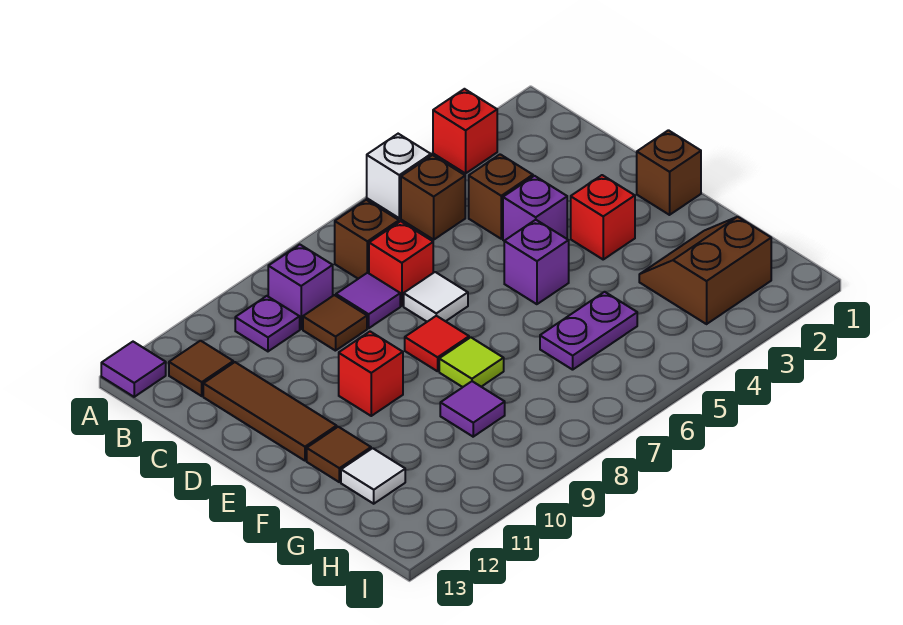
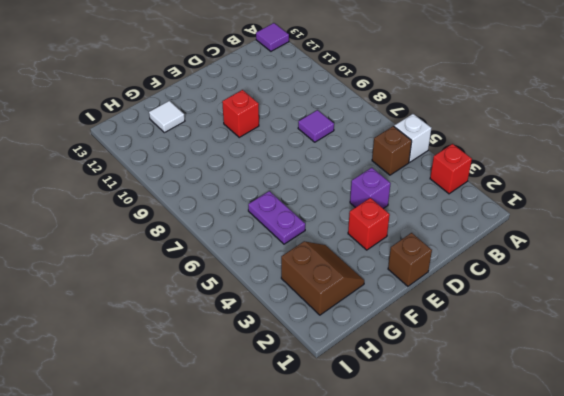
none -> brown brick B7 level 1
none -> purple brick B9 level 1
none -> purple plate B10 level 1

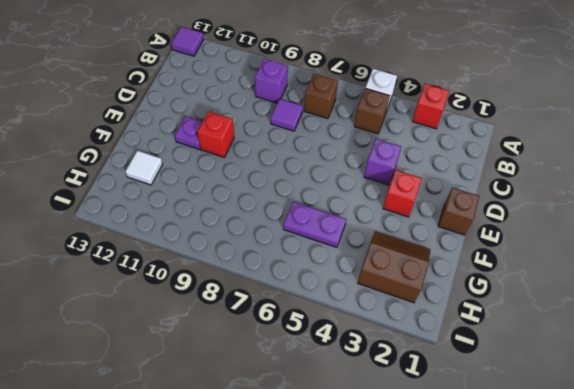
purple plate E11 level 1 -> purple plate B10 level 1
none -> brown tile B12 level 1
none -> brown brick C4 level 1
none -> red brick C7 level 1

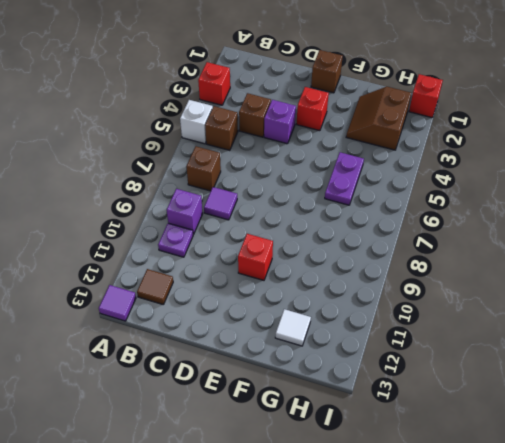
red brick I1 level 1 -> red brick C7 level 1
none -> brown tile C9 level 1
none -> brown tile C12:E12 level 1
none -> white tile D7 level 1

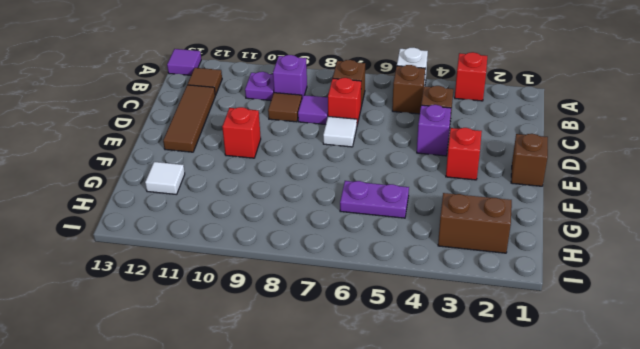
none -> purple brick E5 level 1
none -> red tile E8 level 1
none -> lime tile F8 level 1

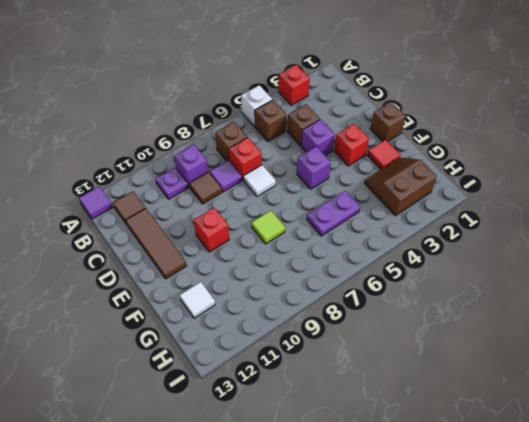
red tile F2 level 1 -> red tile E8 level 1
none -> brown tile F12 level 1
none -> purple tile G9 level 1

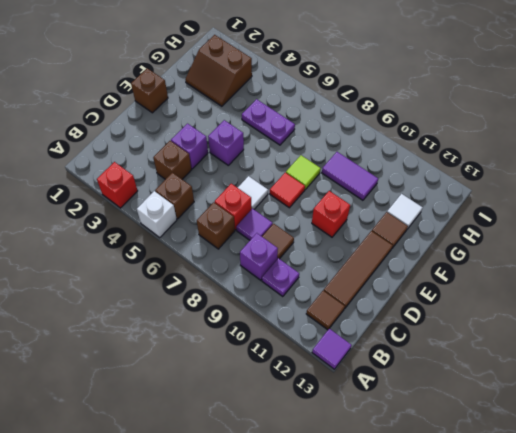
purple tile G9:G10 level 1 -> purple tile G9 level 1
none -> red brick E3 level 1

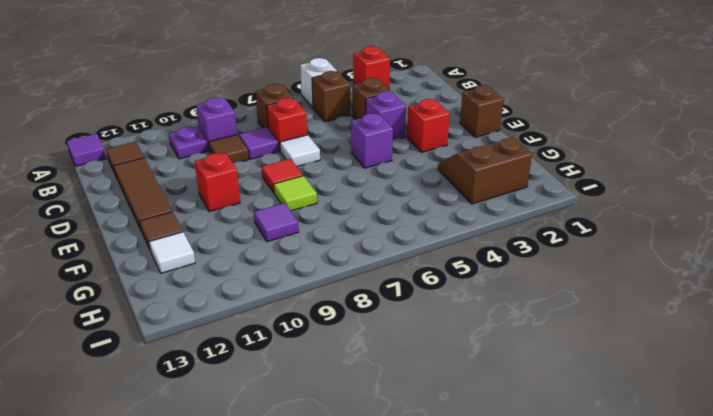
none -> purple plate G5:G6 level 1

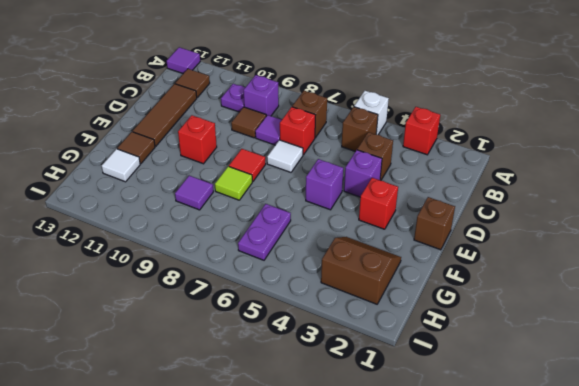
purple plate G6:H6 level 1 -> purple plate G5:G6 level 1

